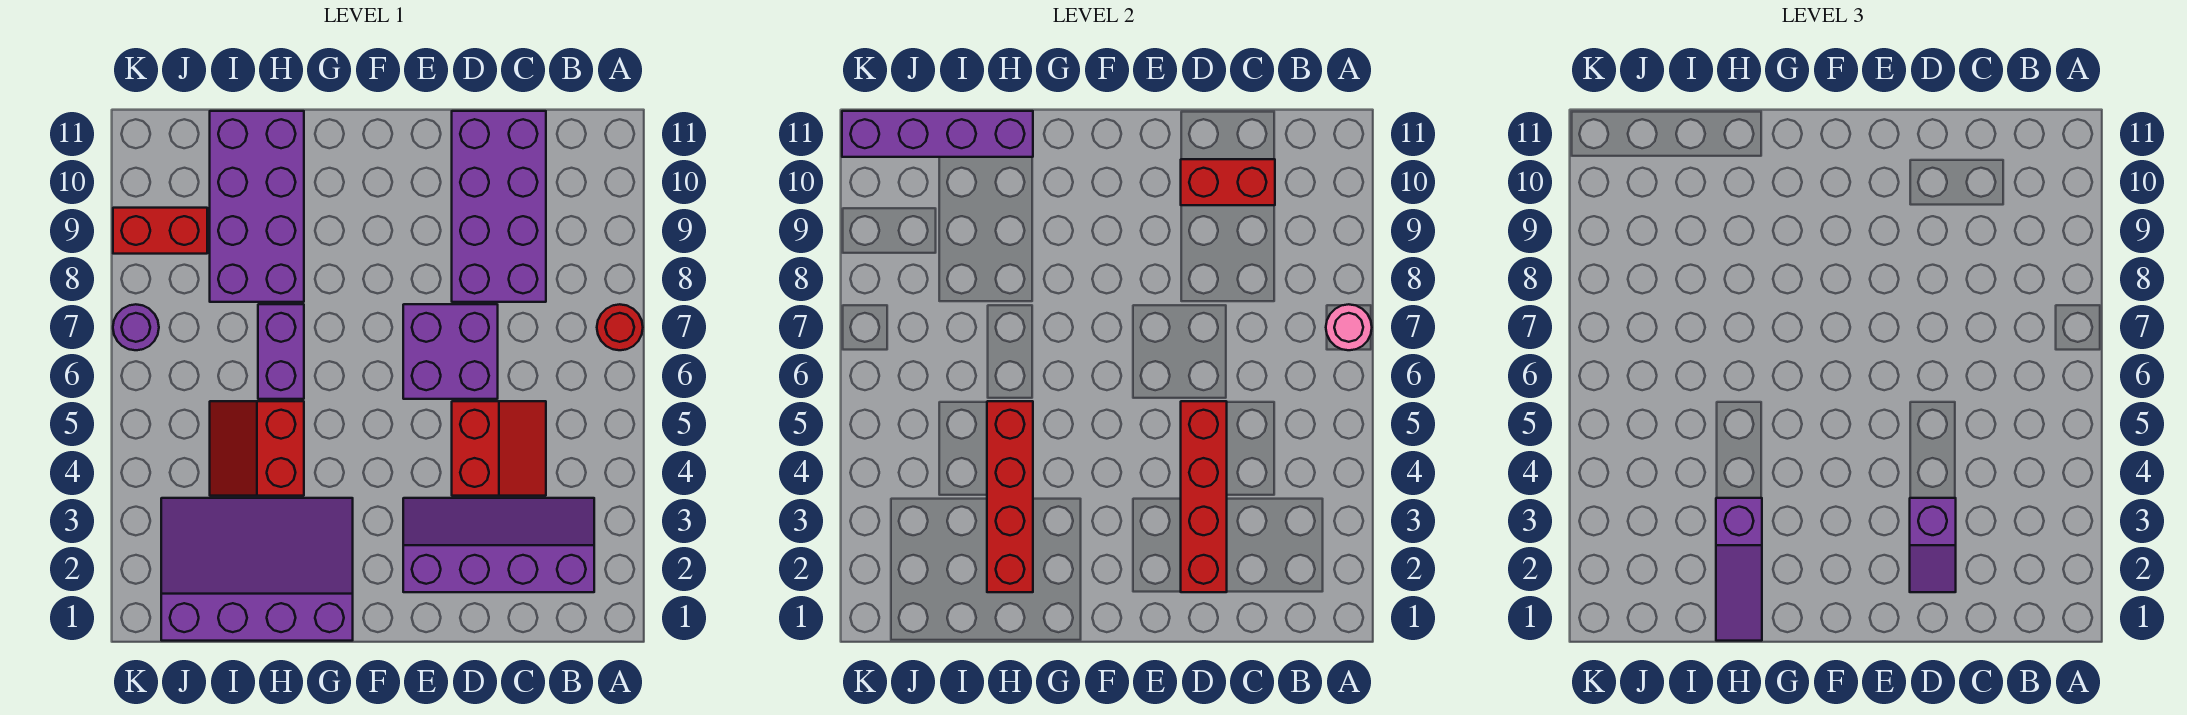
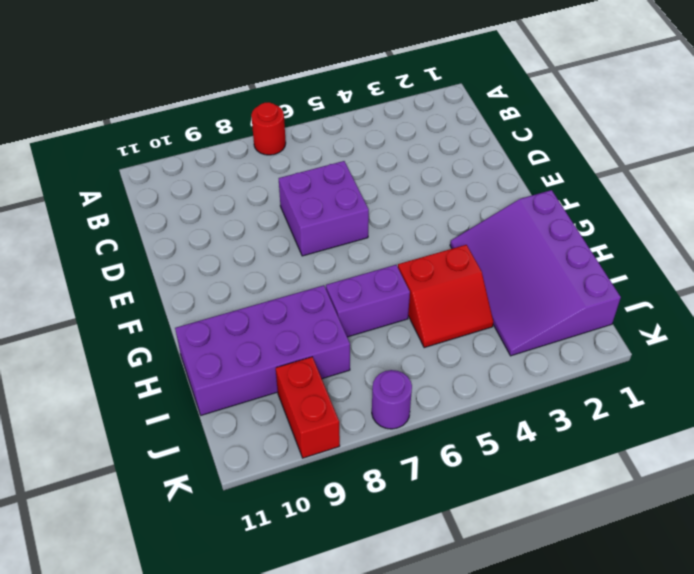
none -> purple slope B2:E3 level 1 top 2
none -> red slope C4:D5 level 1 top D
none -> purple brick C8:D11 level 1

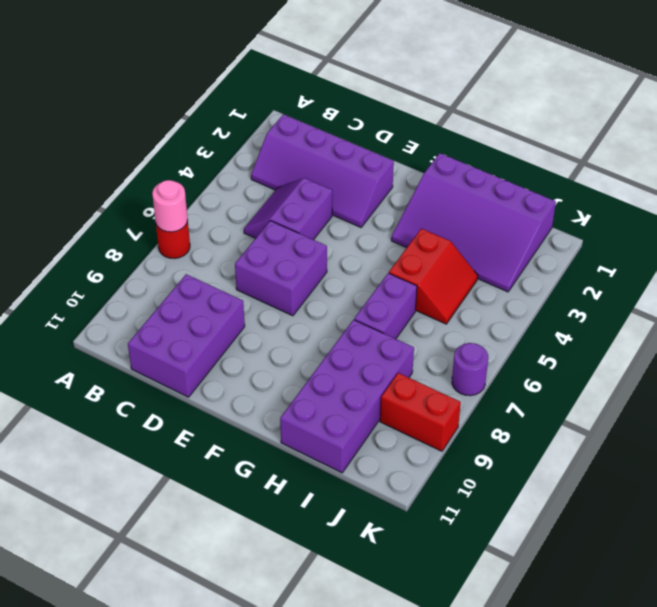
purple slope C4:D5 level 1 top D -> red slope C4:D5 level 1 top D
purple brick C9:D11 level 1 -> purple brick C8:D11 level 1
none -> red brick C10:D10 level 2
none -> red brick D2:D5 level 2
none -> red brick H2:H5 level 2

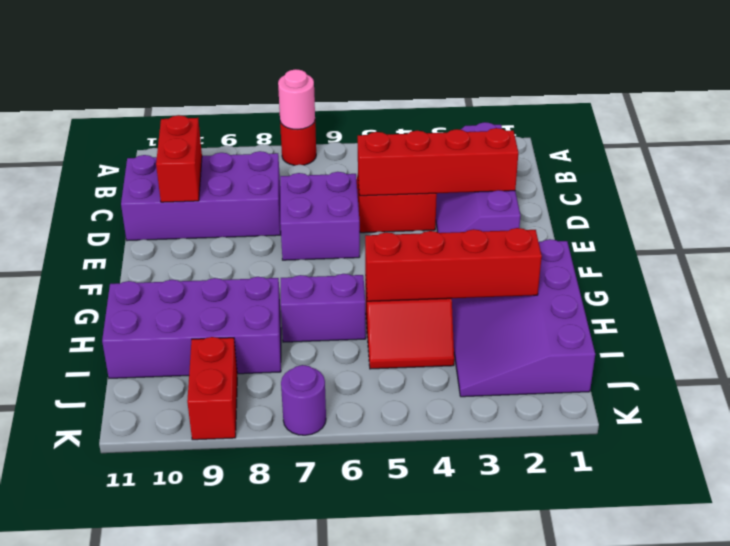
none -> purple brick H11:K11 level 2
none -> purple slope D2:D3 level 3 top 3
none -> purple slope H1:H3 level 3 top 3

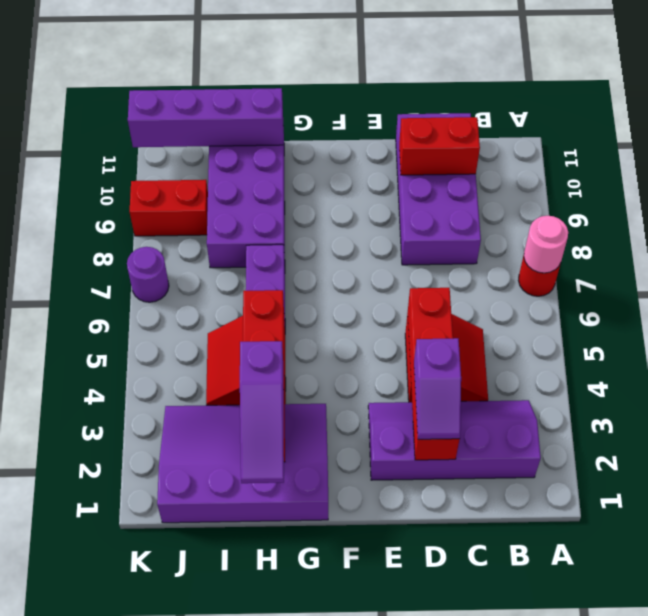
none -> purple brick D6:E7 level 1

